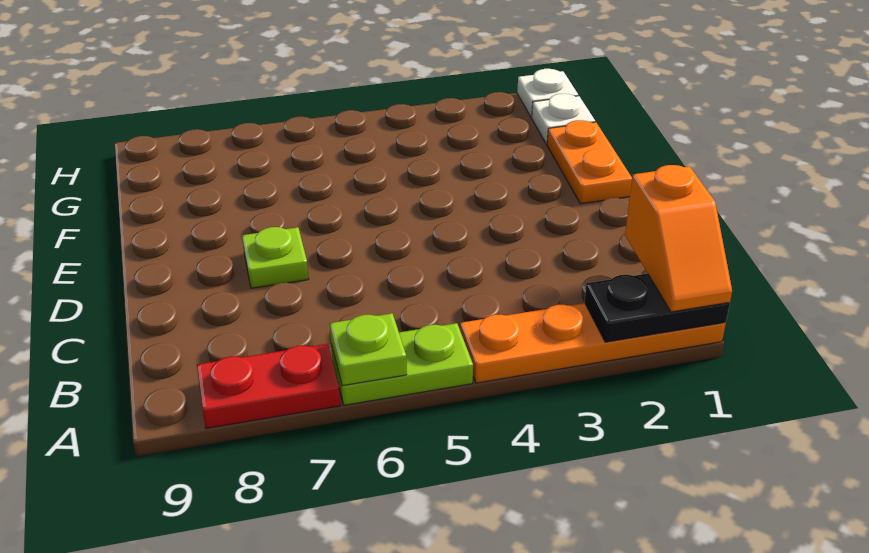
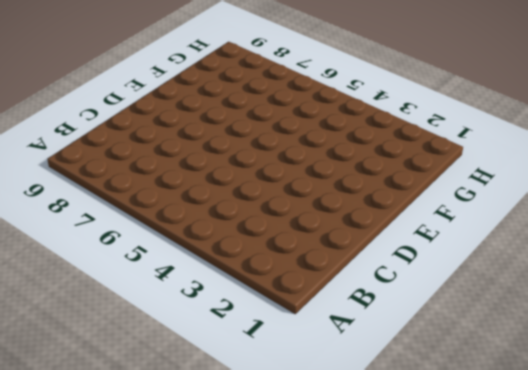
none -> orange plate A1:A4 level 1
none -> lime plate A5:A6 level 1

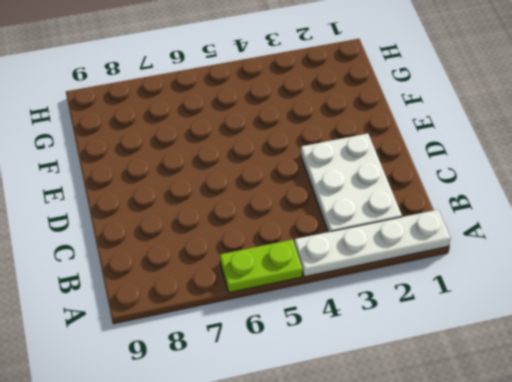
white plate A1:A4 level 1 -> orange plate A1:A4 level 1
white plate B2:D3 level 1 -> none
none -> red plate A7:A8 level 1
none -> lime plate D7 level 1

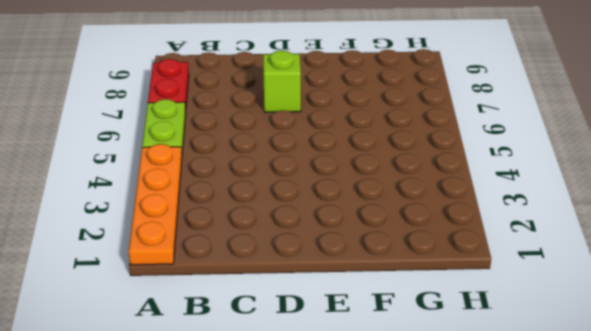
lime brick D7 level 1 -> lime plate D7 level 1
none -> orange plate E1:F1 level 1
none -> white plate G1 level 1

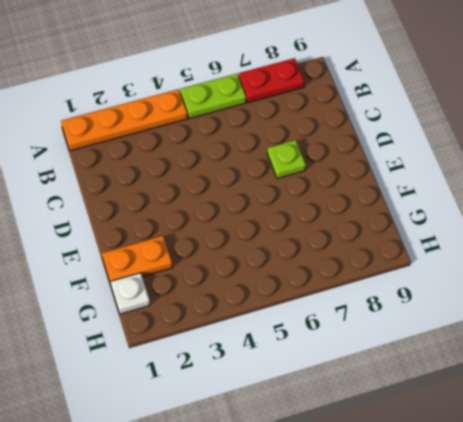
orange plate F1:F2 level 1 -> orange plate E1:F1 level 1
none -> white plate H1 level 1
none -> black plate A1:A2 level 2

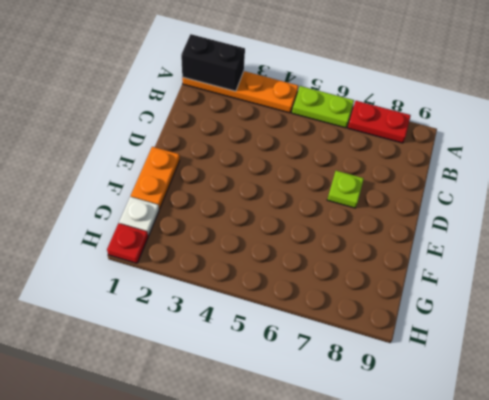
black brick A1:A2 level 2 -> black plate A1:A2 level 2
red plate H1 level 1 -> white plate H1 level 1
none -> lime plate A6 level 2
none -> orange slope A1:B1 level 3 top B

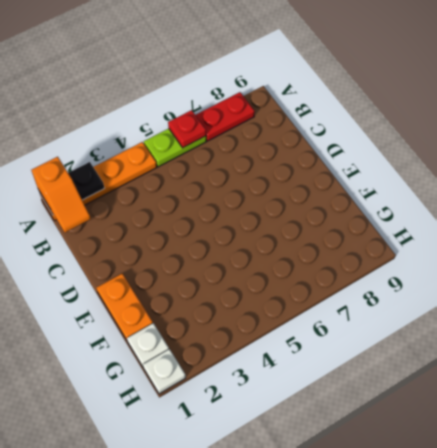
orange slope A1:B1 level 3 top A -> orange slope A1:B1 level 3 top B
red plate A6 level 2 -> lime plate A6 level 2
none -> lime plate D7 level 1

